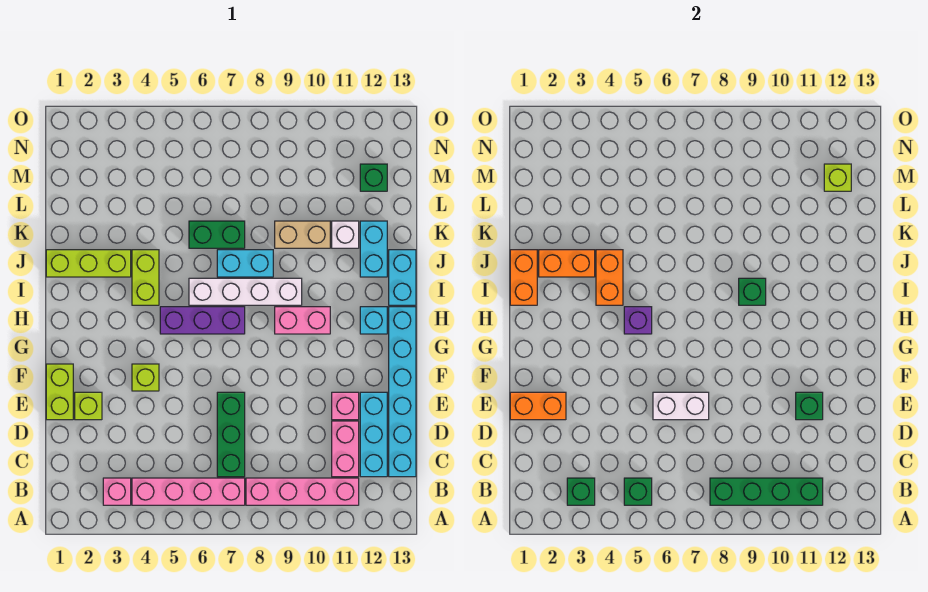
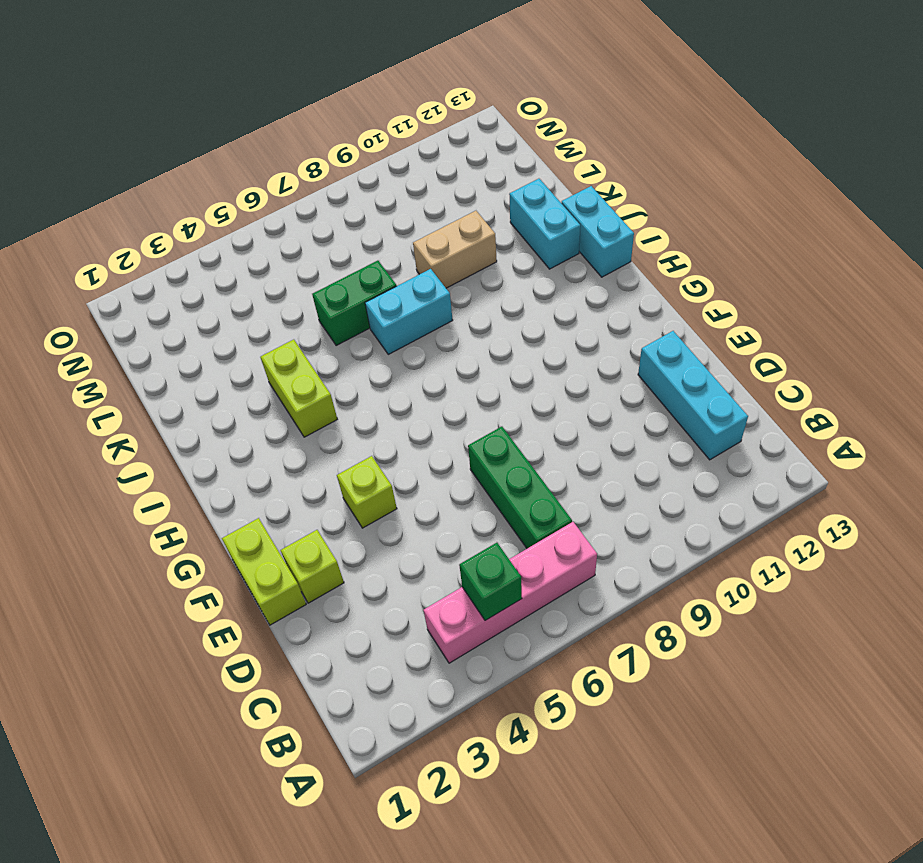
none -> pink brick B3 level 1
none -> pink brick B8:B11 level 1
none -> pink brick C11:D11 level 1
none -> cyan brick C13:H13 level 1

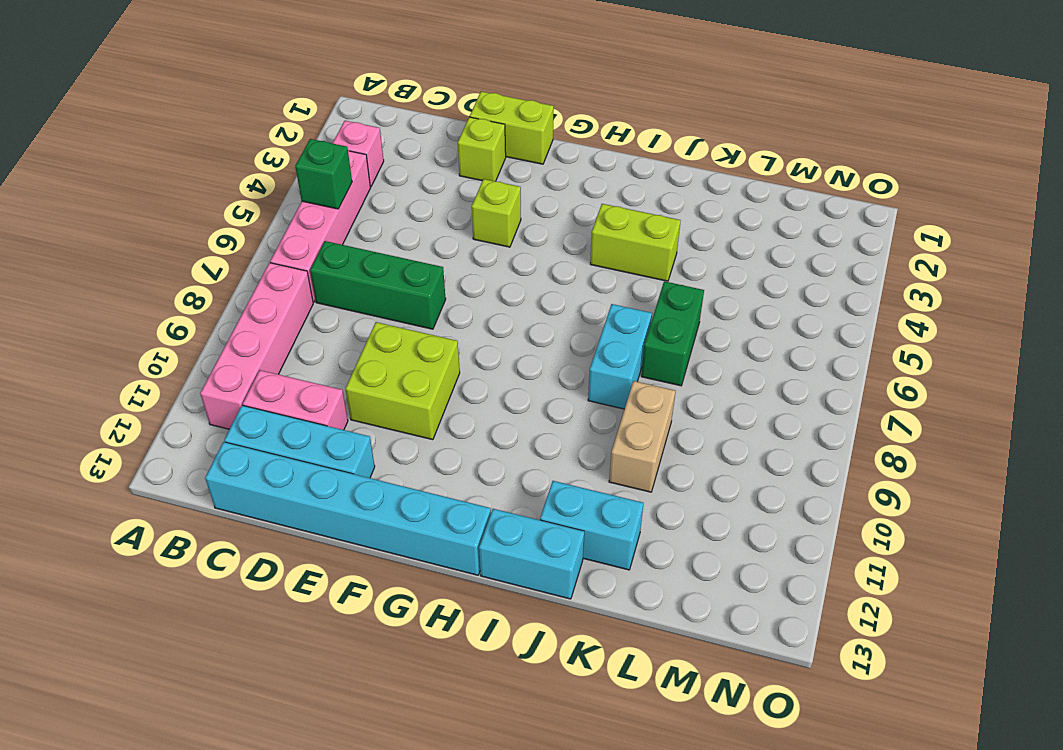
lime brick E9:F10 level 1 -> none
none -> pink brick E11 level 1
none -> purple brick H5:H7 level 1
none -> pink brick H9:H10 level 1
none -> cyan brick H12 level 1

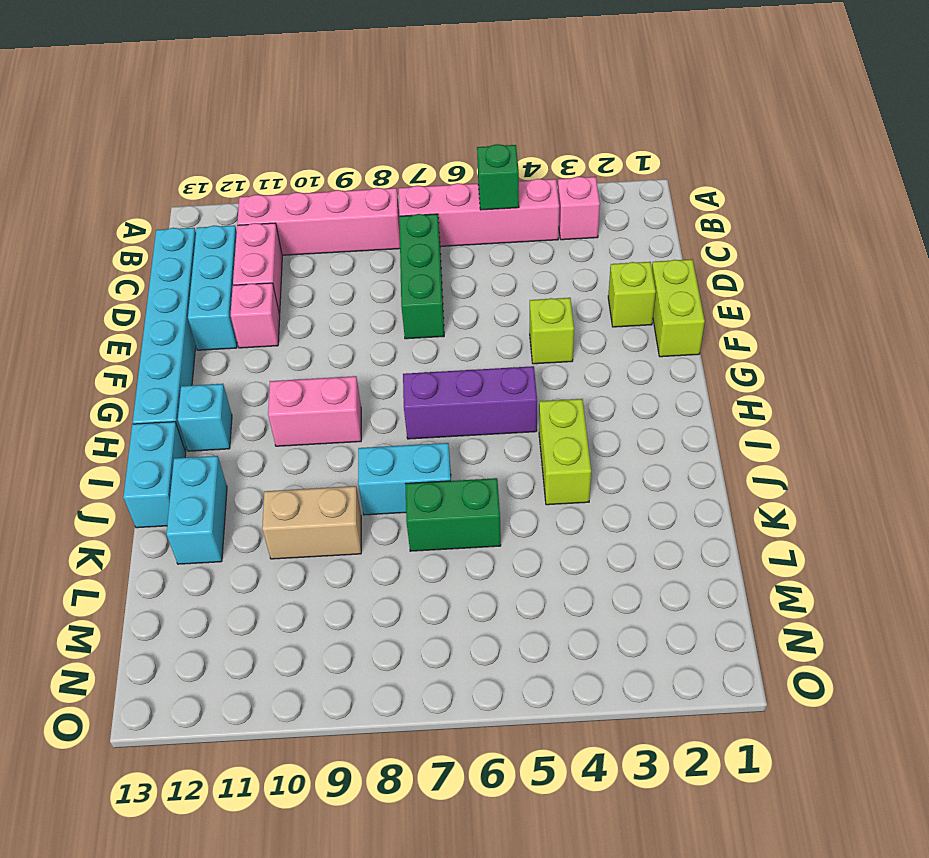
none -> white brick I6:I9 level 1
none -> lime brick J1:J3 level 1
none -> white brick K11 level 1
none -> green brick M12 level 1

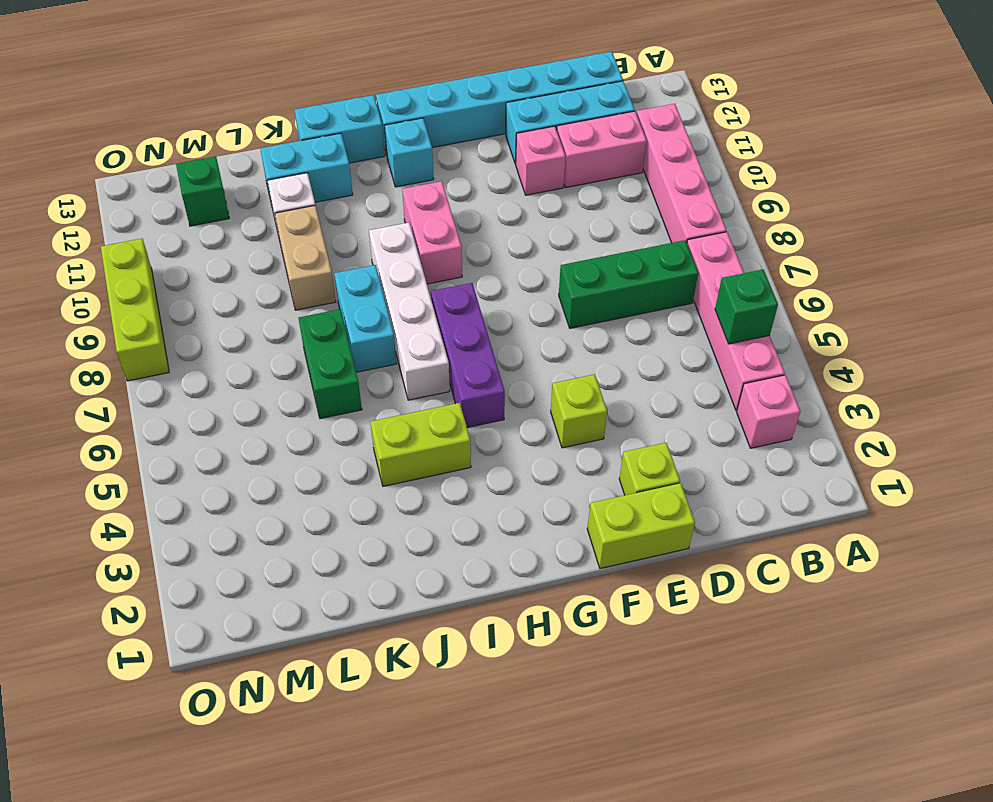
lime brick O8:O10 level 1 -> lime brick J1:J3 level 1
none -> green brick B3 level 2
none -> green brick B8:B11 level 2
none -> orange brick E1:E2 level 2
none -> white brick E6:E7 level 2

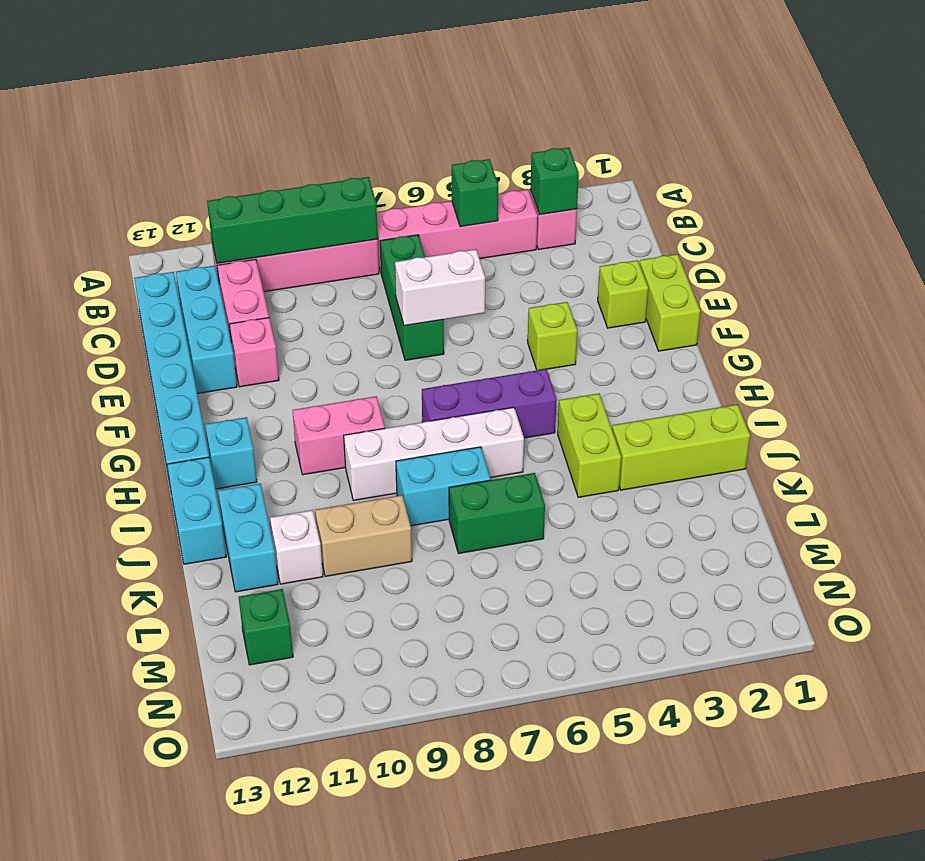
none -> orange brick E1:E2 level 2
none -> green brick E11 level 2
none -> purple brick H5 level 2
none -> orange brick I1:J1 level 2

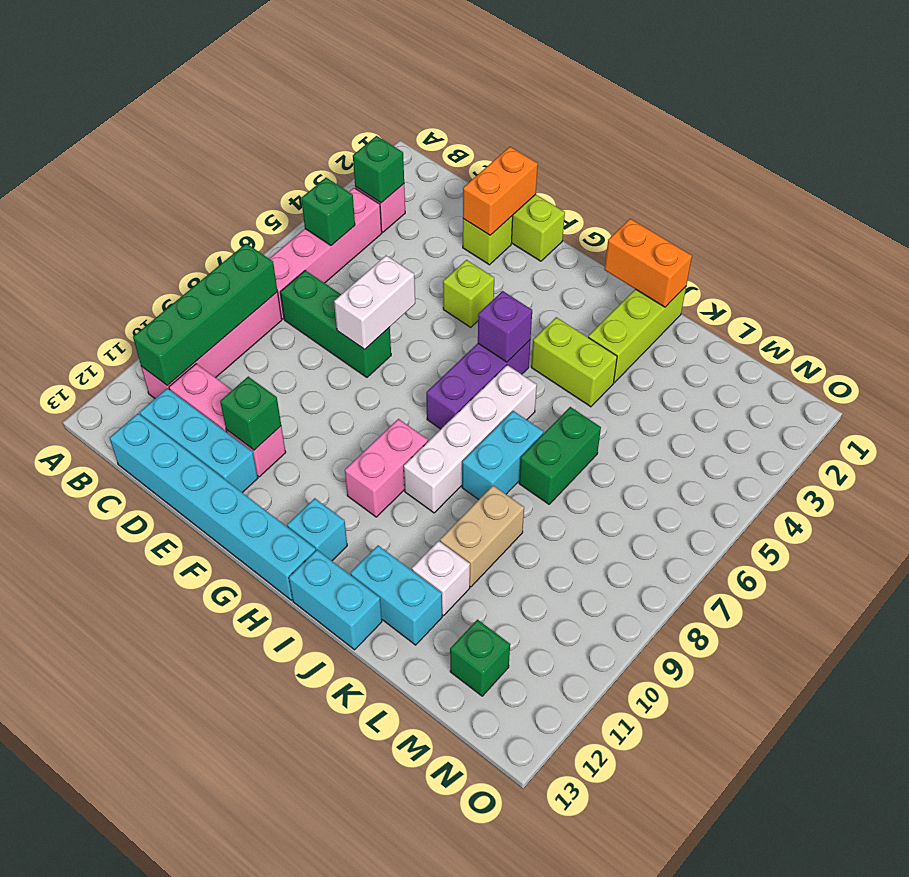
none -> orange brick I4:J4 level 2
none -> green brick I9 level 2
none -> orange brick J2:J3 level 2
none -> lime brick M12 level 2

